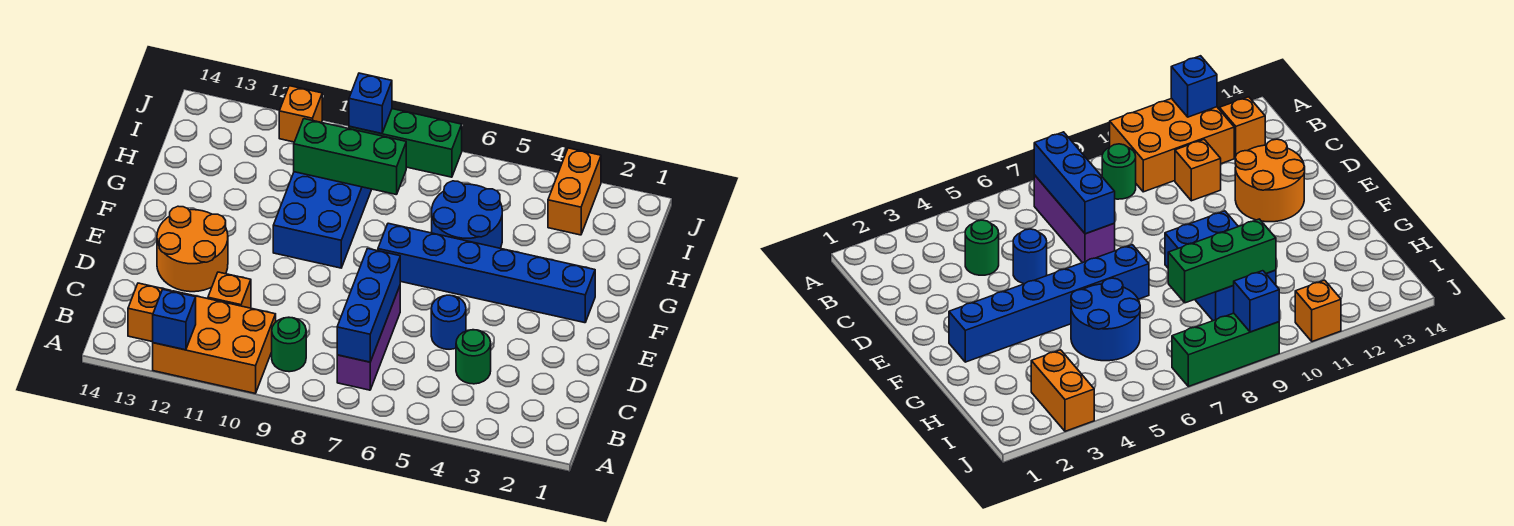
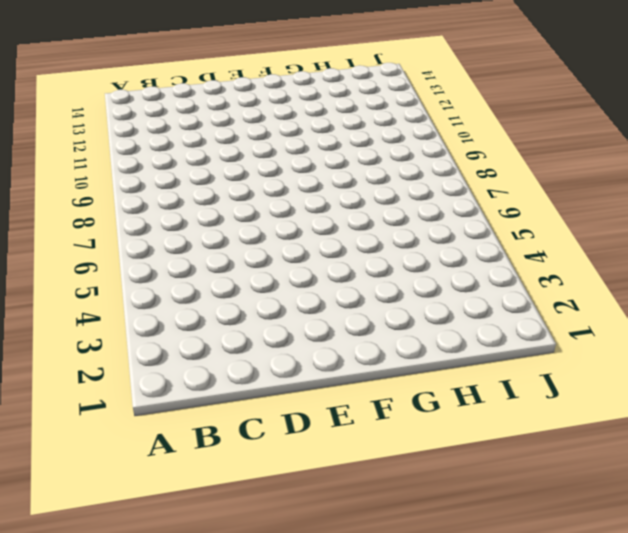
none -> orange brick A10:B12 level 1
none -> purple brick B7:D7 level 1
none -> green round brick B9 level 1

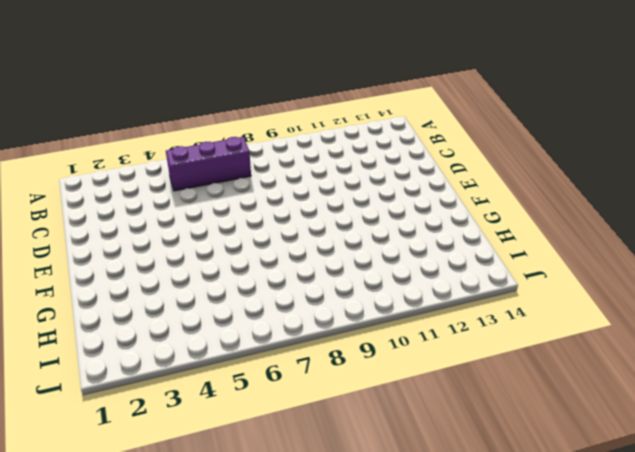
purple brick B5:B7 level 1 -> purple brick B7:D7 level 1
none -> orange brick A10:B12 level 1
none -> green round brick B9 level 1
none -> orange brick B13 level 1

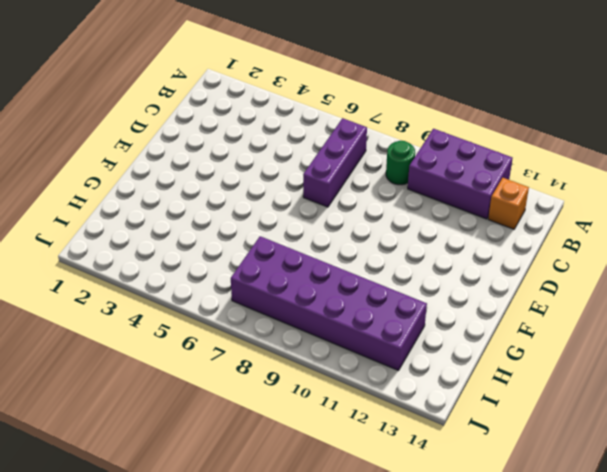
purple brick A10:B12 level 1 -> orange brick A10:B12 level 1
purple brick H7:I12 level 1 -> blue brick F9:H10 level 1
none -> green round brick C4 level 1
none -> orange brick C11 level 1
none -> blue round brick D5 level 1

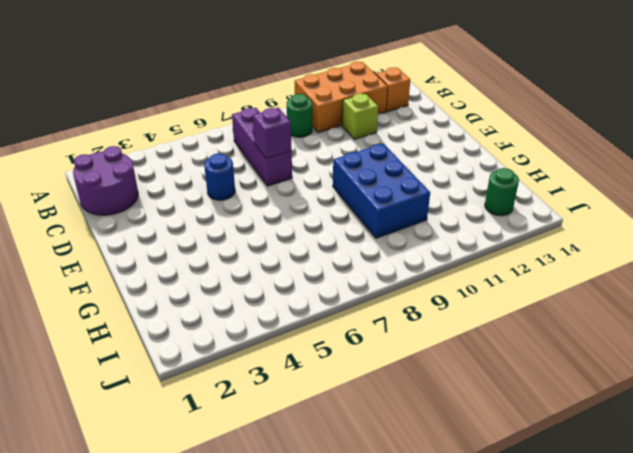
purple round brick B1:C2 level 1 -> none
lime brick C11 level 1 -> orange brick C11 level 1
purple brick D7 level 2 -> blue brick B7:D7 level 2
green round brick I13 level 1 -> green round brick C4 level 1
none -> orange round brick D12:E13 level 1
none -> blue brick F2:F7 level 1
none -> blue round brick G5:H6 level 1

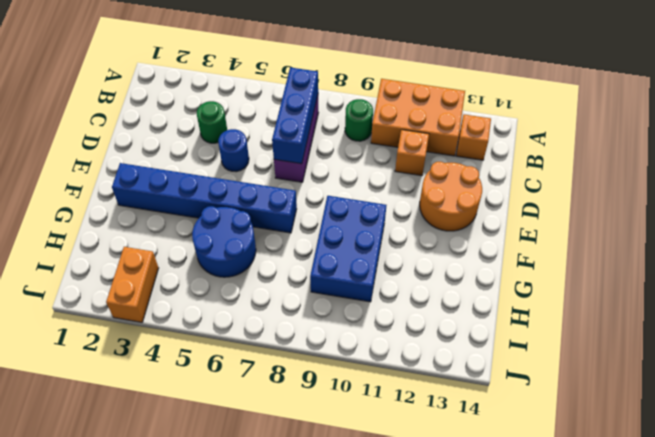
none -> green brick J7:J9 level 1
none -> orange brick J11 level 1
none -> blue brick A12 level 2

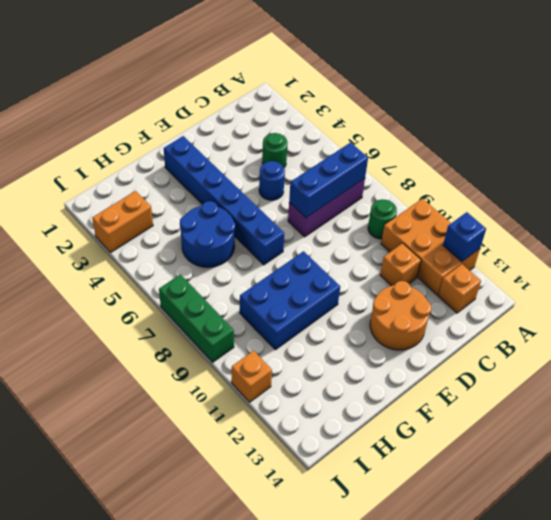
none -> green brick H8:H10 level 2
none -> blue brick J9 level 2

